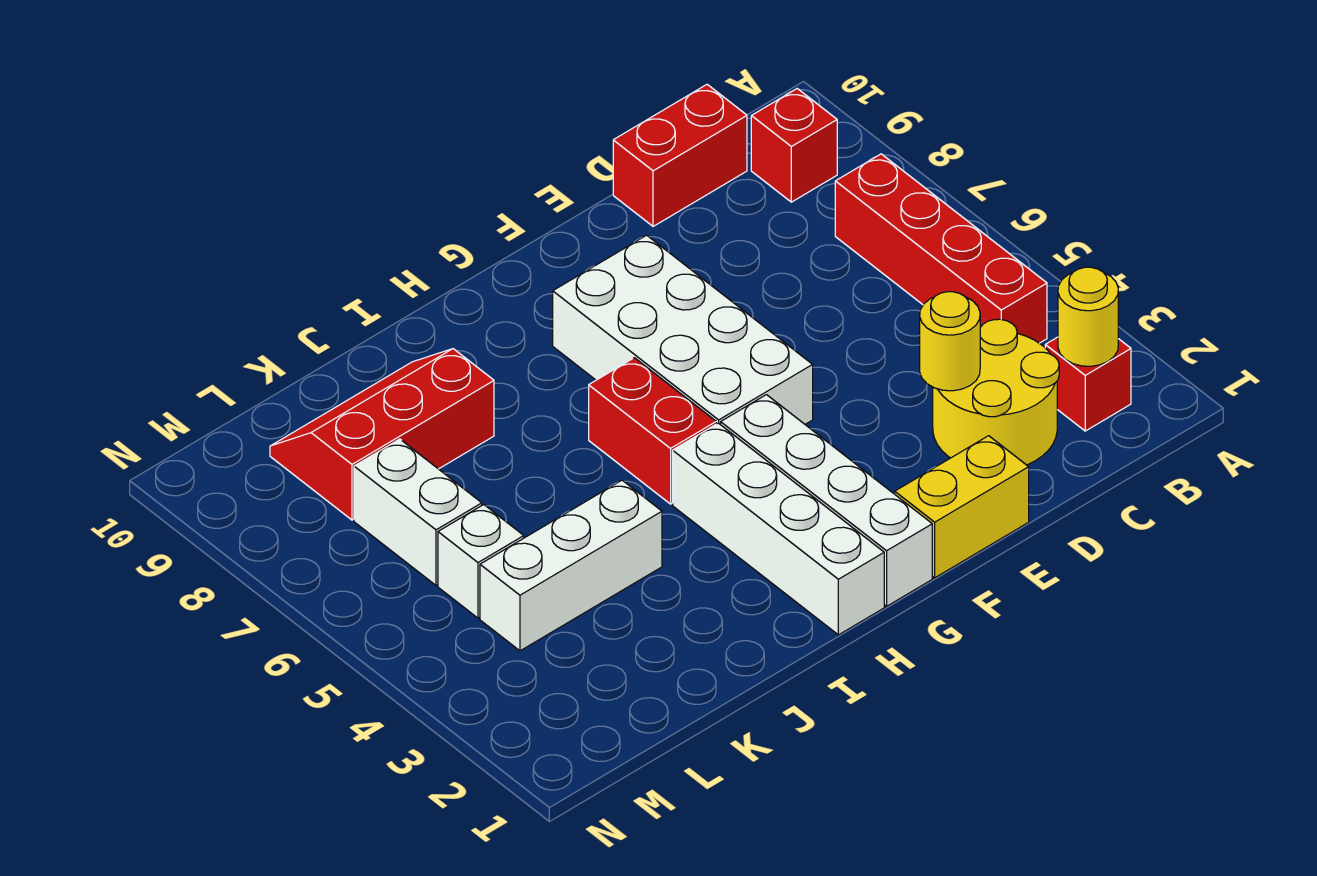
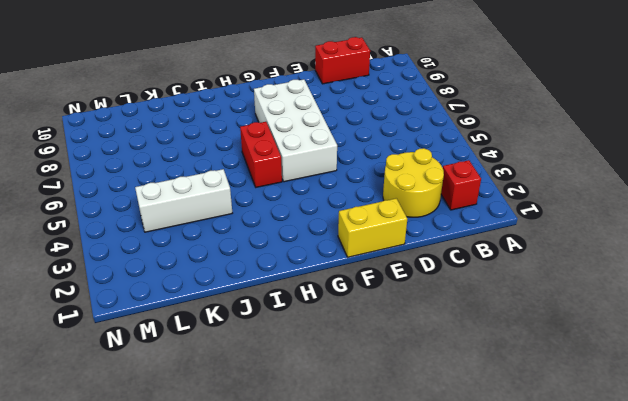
none -> red brick B4:B7 level 1
none -> red brick B9 level 1
none -> white brick G1:G4 level 1

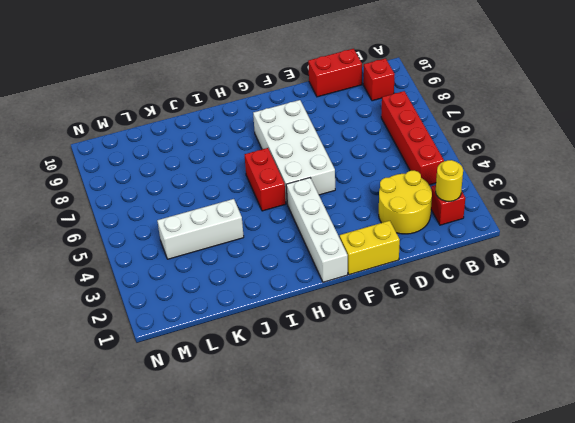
none -> white brick H1:H4 level 1
none -> red slope J8:L9 level 1 top 8
none -> white brick L5 level 1

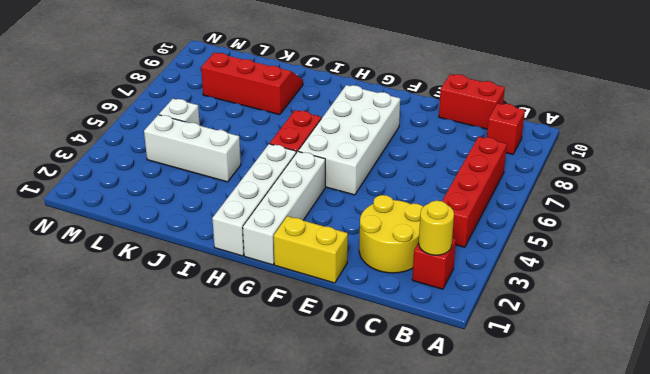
none -> white brick L6:L7 level 1
none -> yellow round brick D3 level 2

